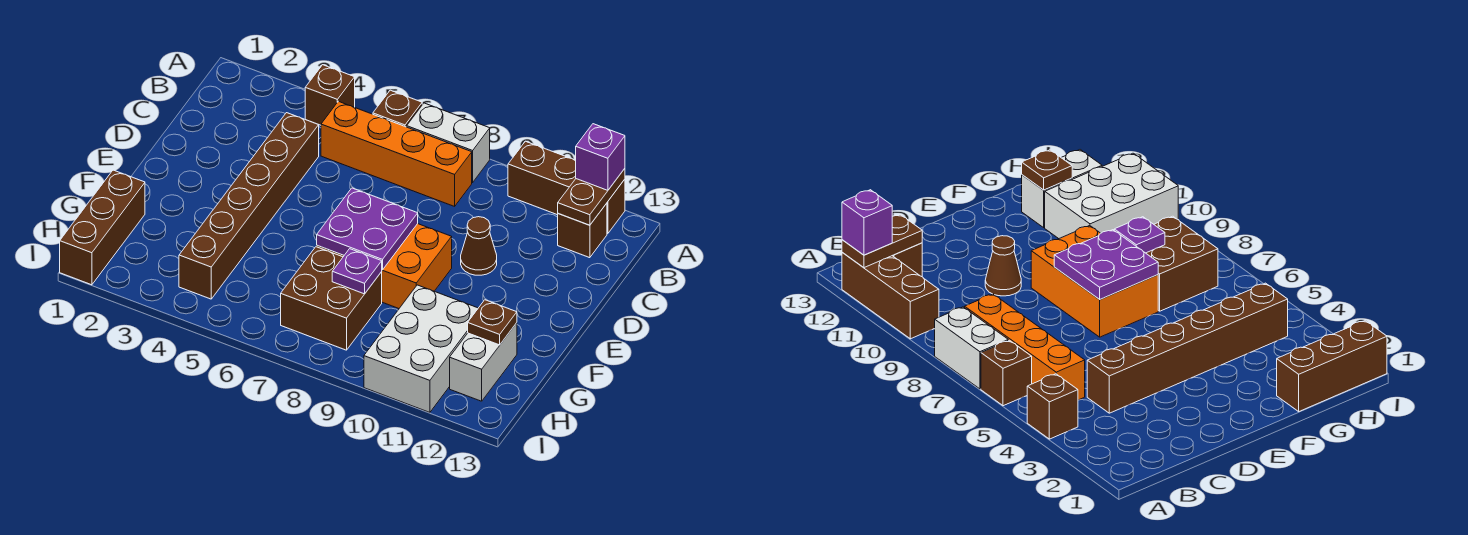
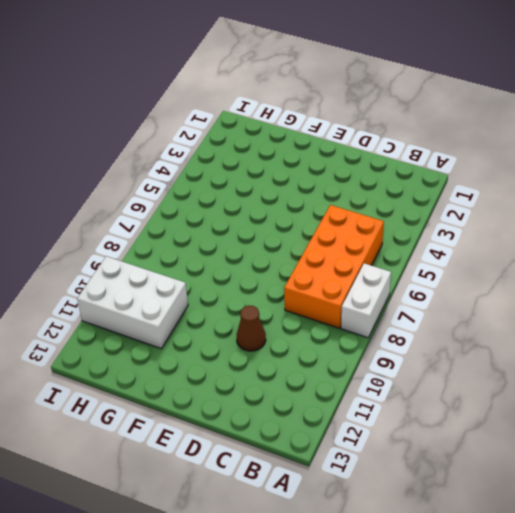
orange brick B5:C8 level 1 -> orange brick B5:B8 level 1
none -> brown brick A4 level 1
none -> brown brick A6 level 1
none -> brown brick A10:A12 level 1

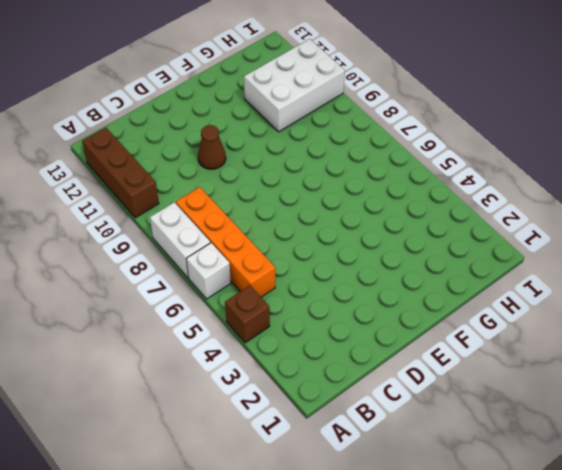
white brick A6 level 1 -> brown brick A6 level 1
none -> brown brick B12 level 1
none -> brown brick C4:H4 level 1
none -> orange brick E7:F9 level 1

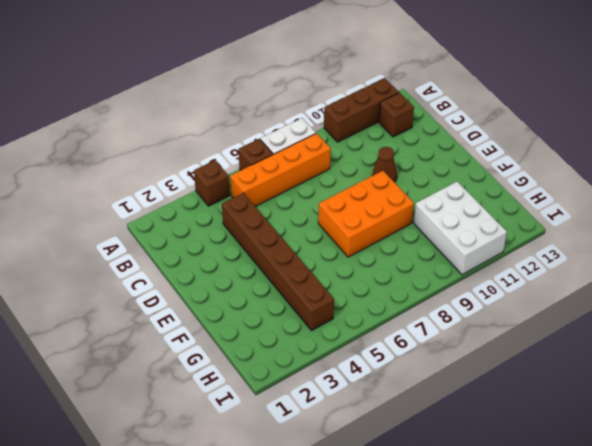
none -> brown brick G1:I1 level 1
none -> brown brick G7:H8 level 1
none -> white brick G12:H12 level 1

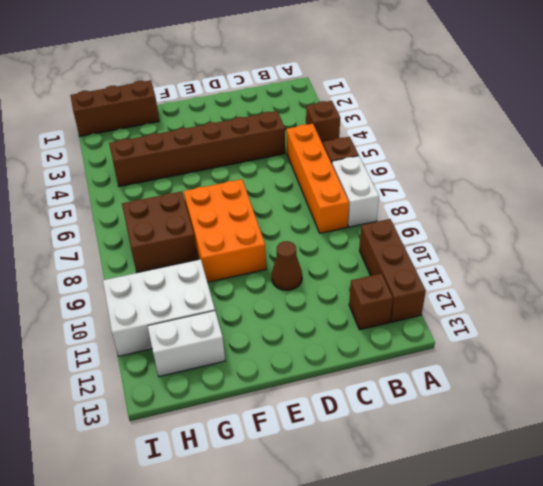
none -> brown plate A12:B12 level 2
none -> purple plate E7:F8 level 2
none -> purple plate G8 level 2

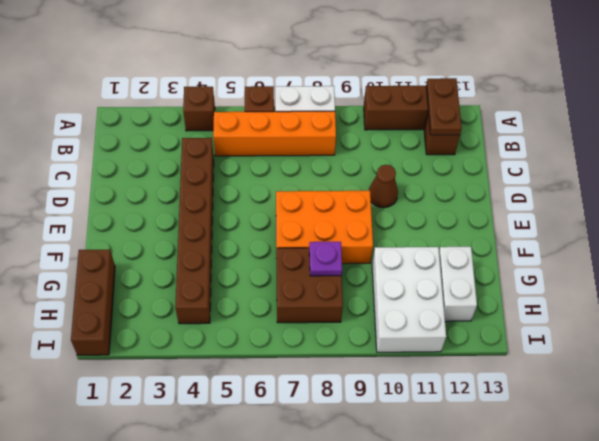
none -> purple plate E7:F8 level 2
none -> brown plate G12 level 2
none -> purple brick A12 level 3

